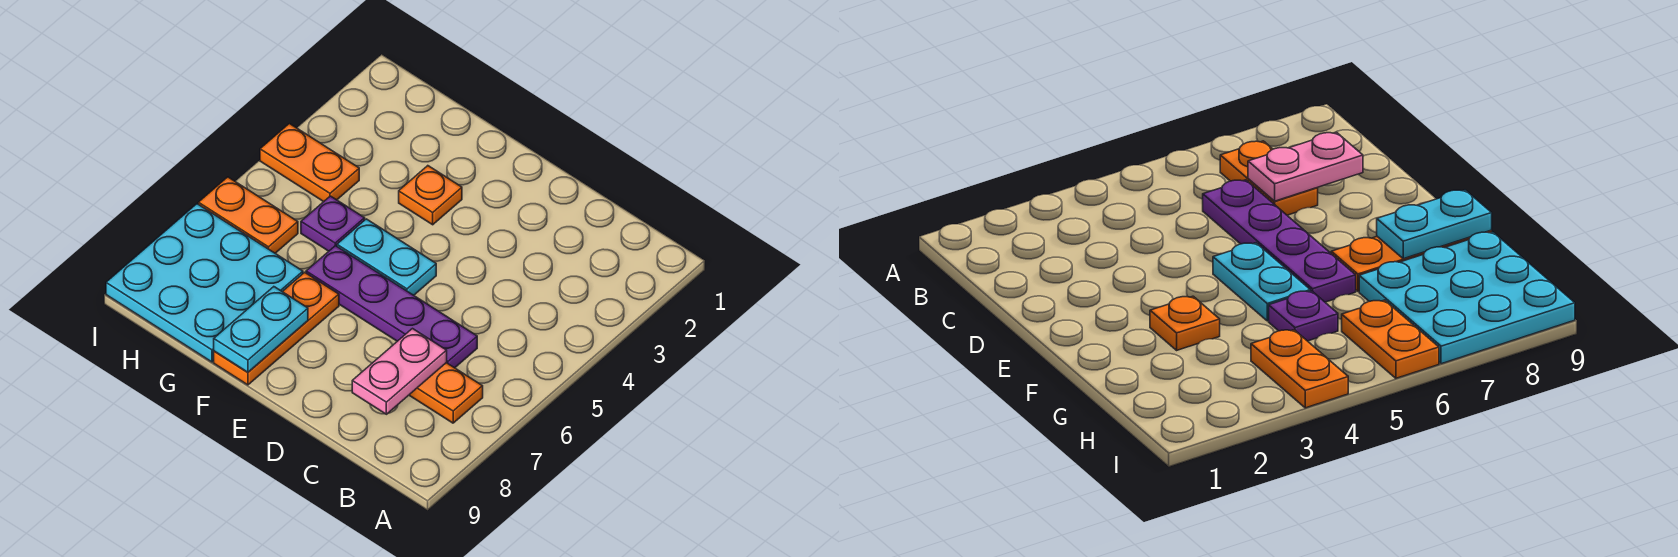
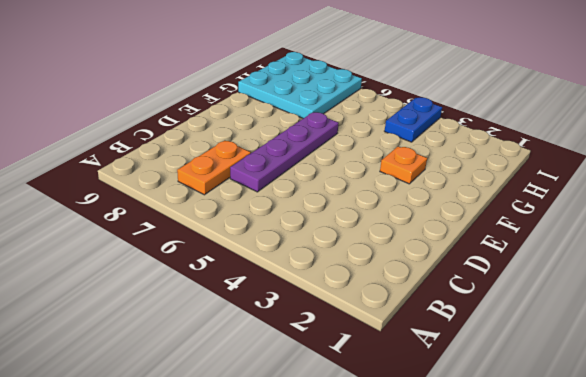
blue plate H4:I4 level 1 -> orange plate H4:I4 level 1
none -> cyan plate E5:F5 level 1
none -> orange plate F7:F9 level 1

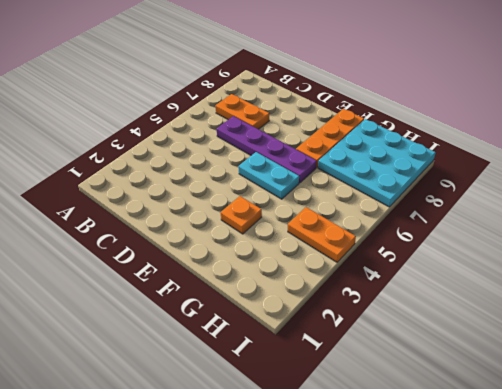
none -> purple plate G5 level 1
none -> orange plate H6:I6 level 1

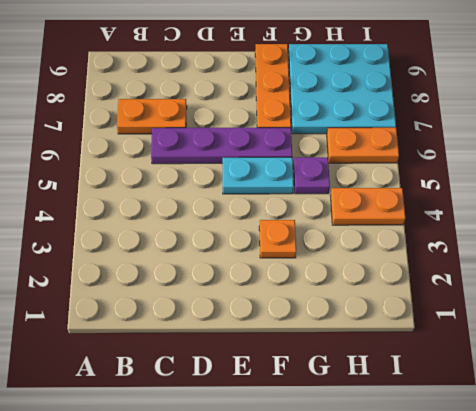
none -> pink plate C7:C8 level 2
none -> cyan plate F8:F9 level 2

